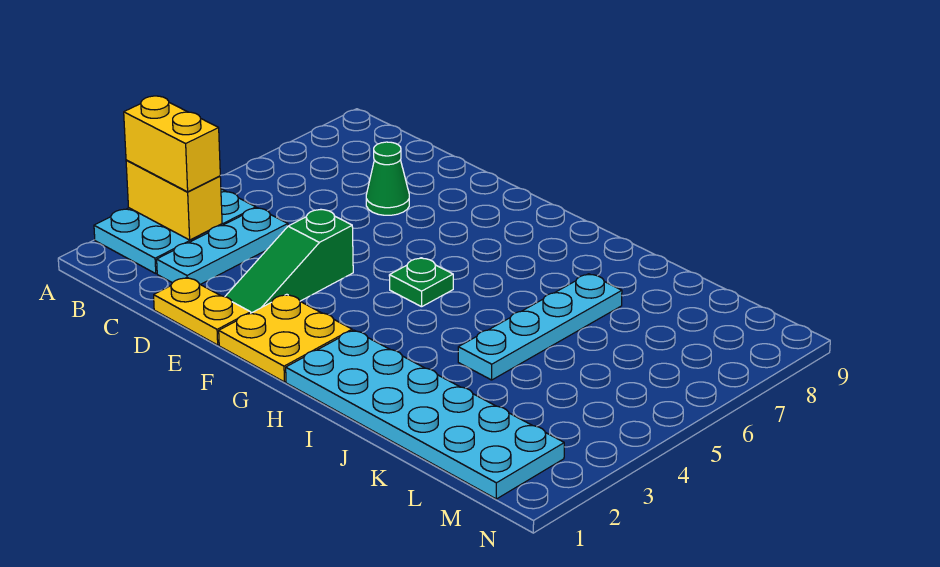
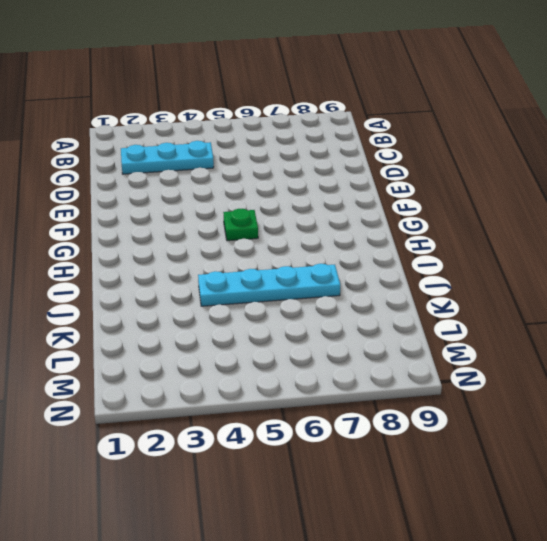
none -> cyan plate A2:B4 level 1
none -> yellow plate D1:E1 level 1

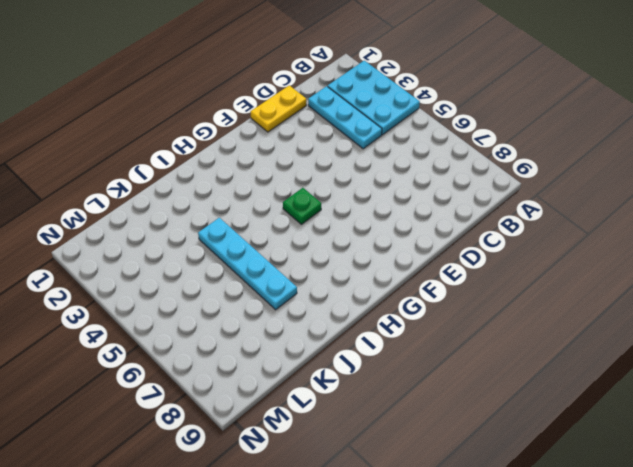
none -> green cone D7 level 1
none -> green slope E2:E4 level 1 top 4

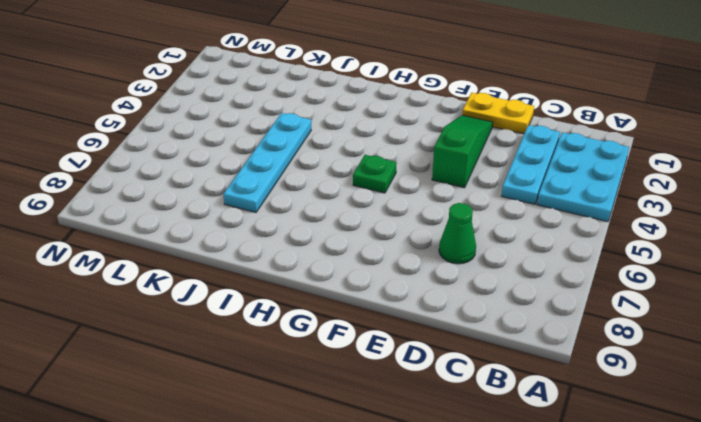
none -> yellow plate F1:G2 level 1
none -> cyan plate H1:M2 level 1

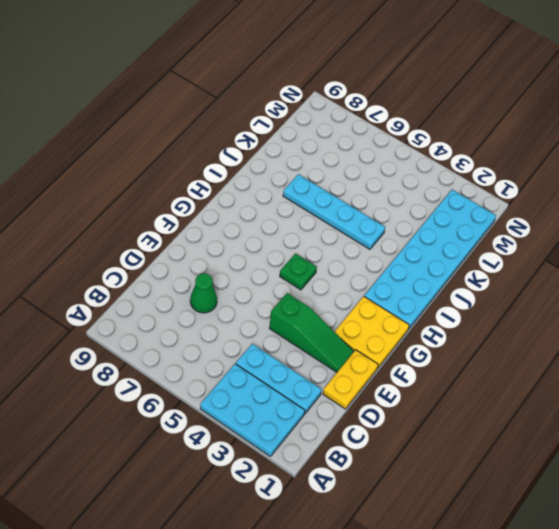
none -> yellow brick A3:B3 level 2
none -> yellow brick A3:B3 level 3

